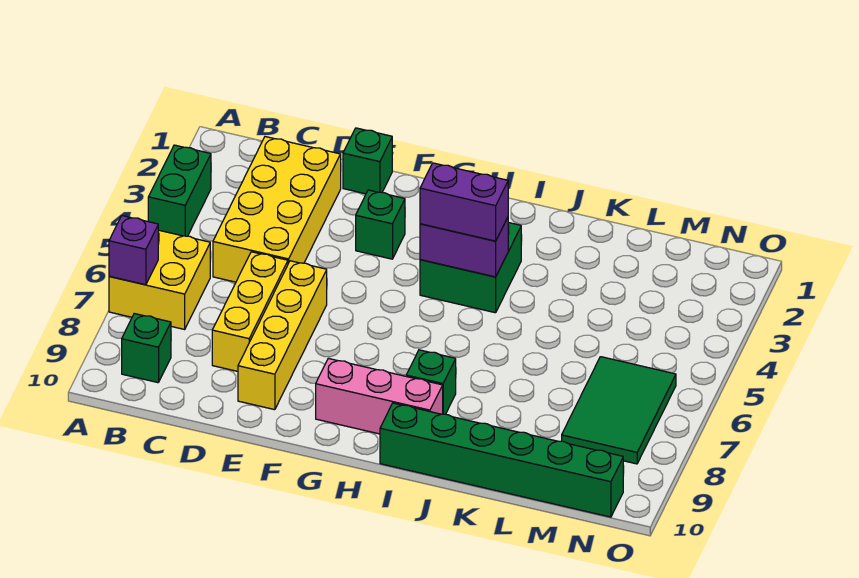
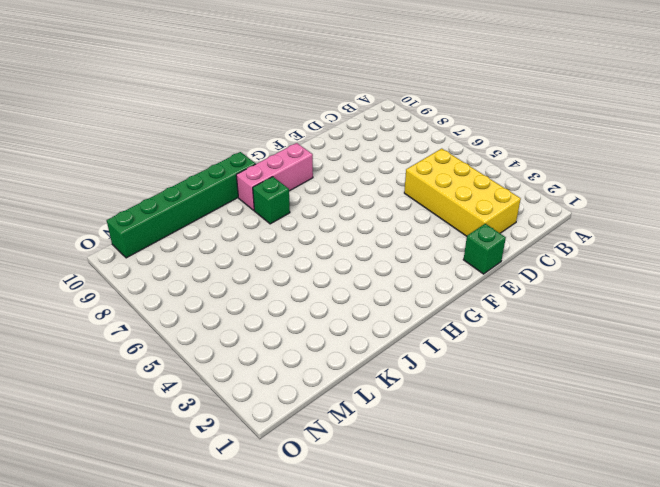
none -> green brick A3:A4 level 1
none -> yellow brick A6:B7 level 1
none -> green brick B9 level 1

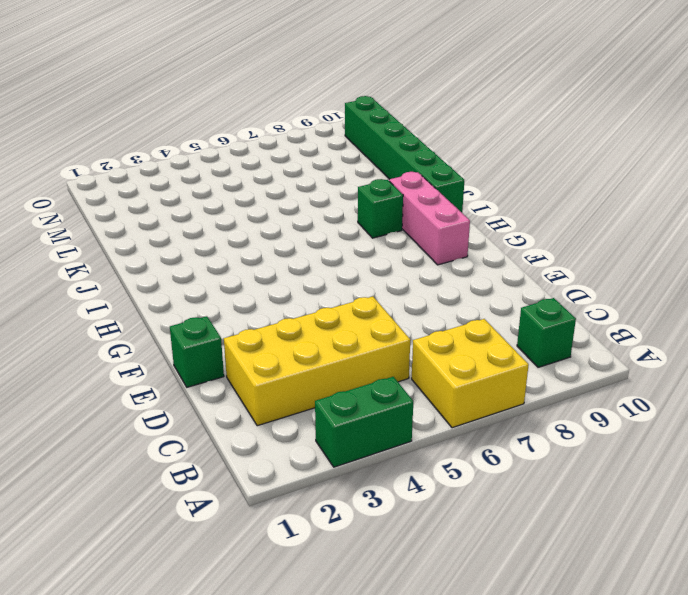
none -> yellow brick D6:D8 level 1
none -> yellow brick E6:E9 level 1
none -> green brick F3 level 1

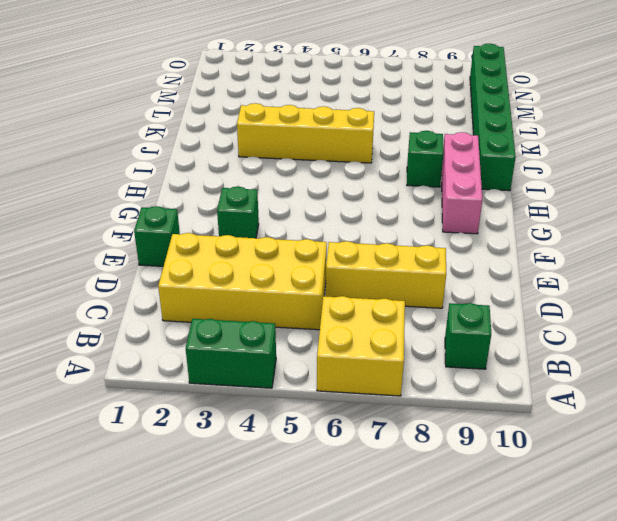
yellow brick J3:J6 level 1 -> yellow brick E6:E9 level 1
none -> green brick H3:I4 level 1
none -> green tile M6:N8 level 1
none -> purple brick A7 level 2

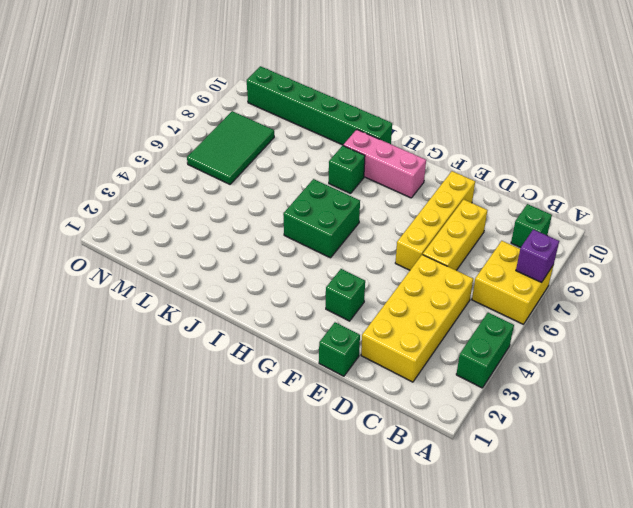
green brick H5:I6 level 1 -> green brick H3:I4 level 1
none -> purple brick H4:I4 level 2
none -> purple brick H4:I4 level 3

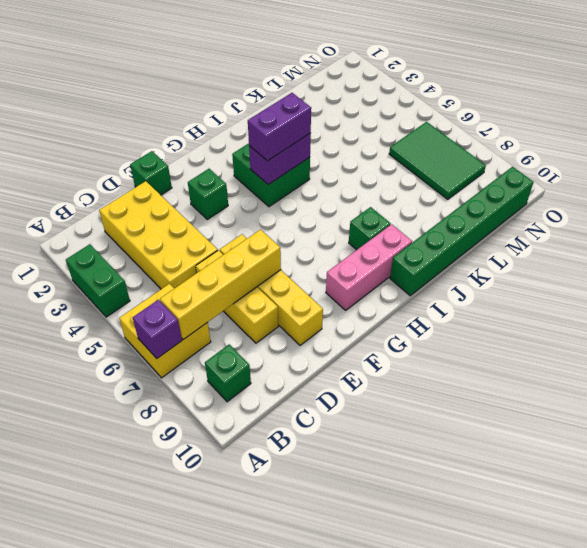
yellow brick B7:E7 level 2 -> none

